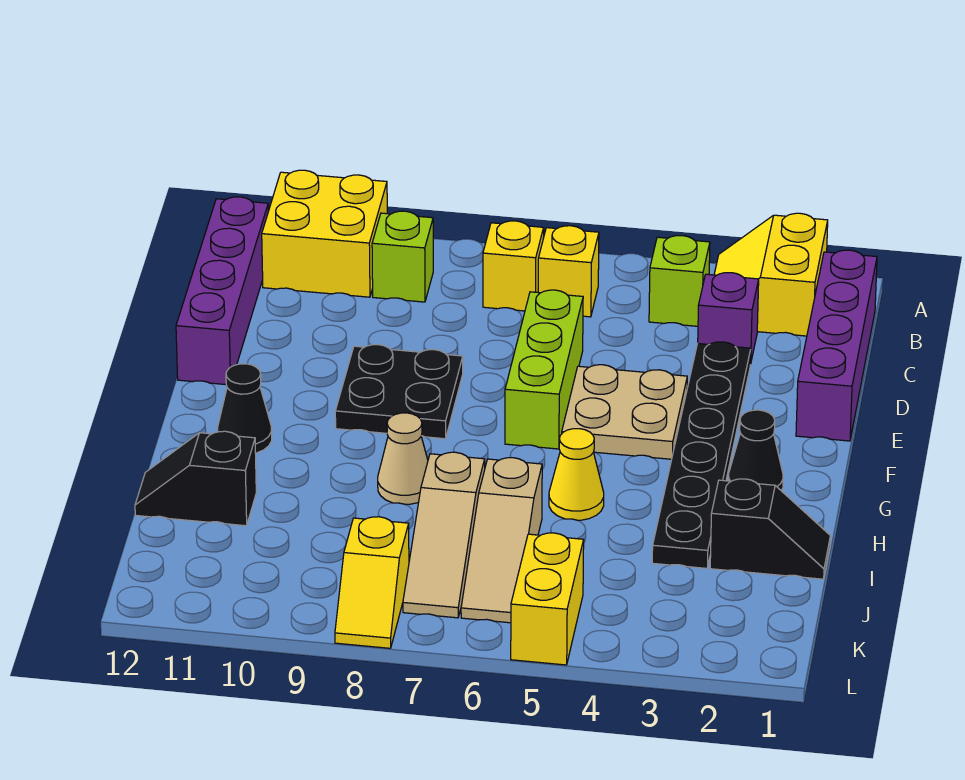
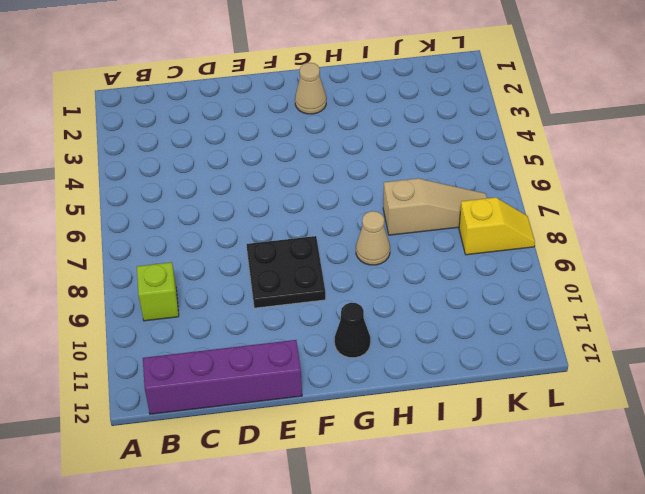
tan cone G2 level 1 -> black cone G2 level 1
none -> yellow slope A2:B3 level 1 top 2
none -> yellow brick A10:B11 level 1
none -> purple brick B1:E1 level 1

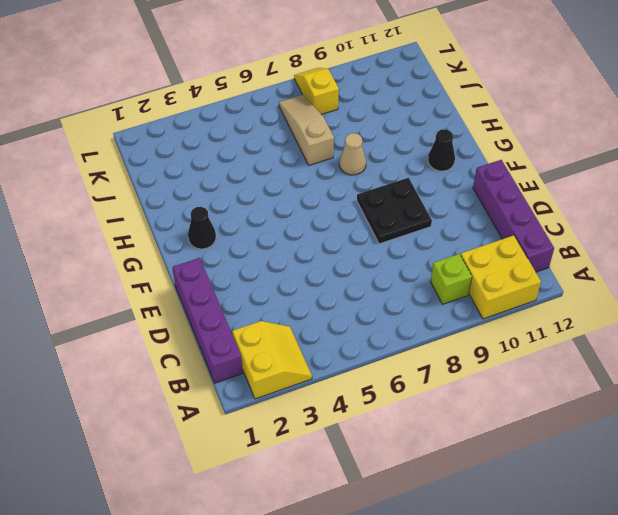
none -> lime brick B4 level 1
none -> yellow brick B6 level 1
none -> yellow brick B7 level 1

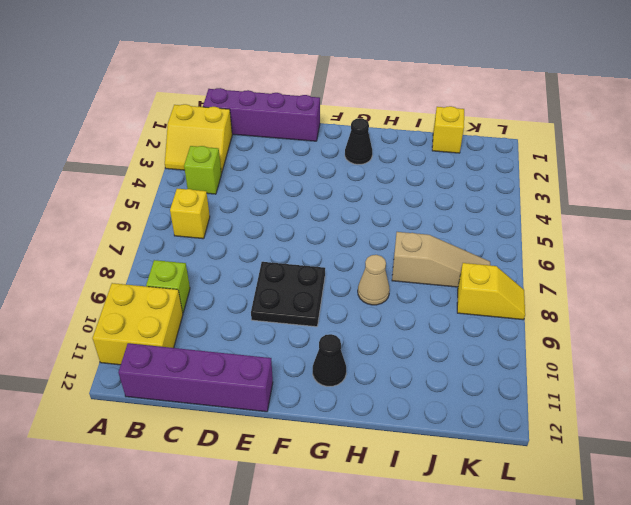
yellow brick J1 level 1 -> yellow brick B7 level 1
none -> purple brick C3 level 1
none -> black plate D3:I3 level 1
none -> lime brick D6:F6 level 1

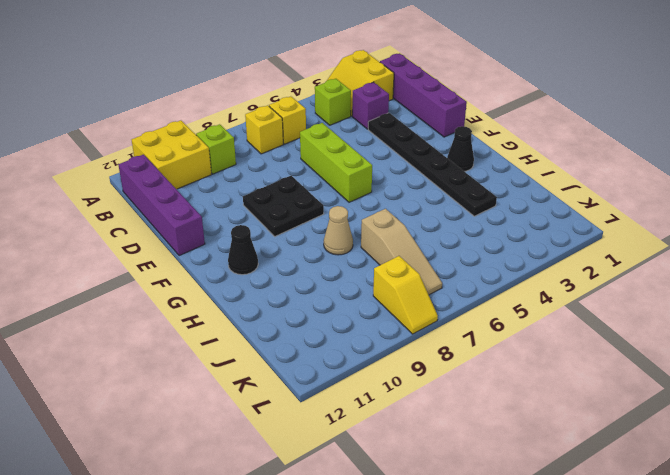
none -> tan plate E4:F5 level 1
none -> yellow cone H5 level 1
none -> black slope I1:I2 level 1 top 2

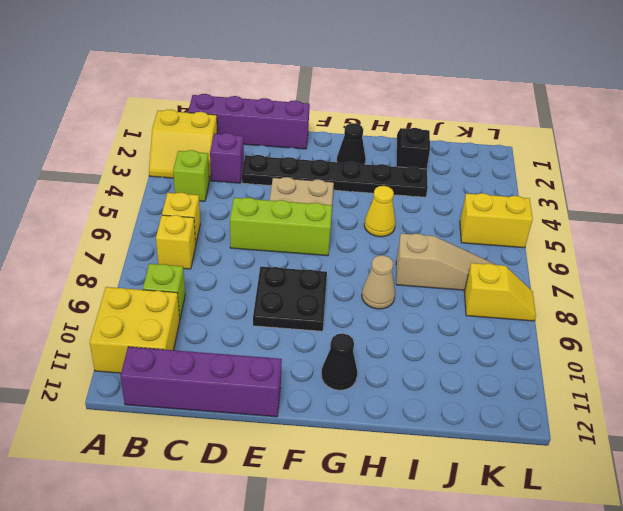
none -> tan slope I6:K6 level 1 top I
none -> black slope I11:I12 level 1 top 11

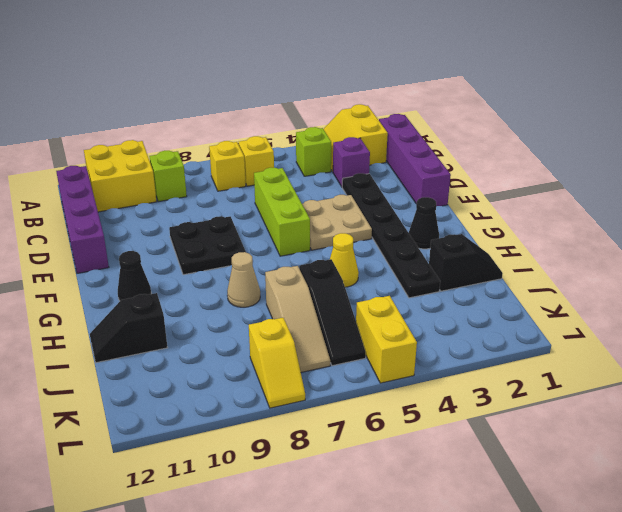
black slope I6:K6 level 1 top I -> tan slope I6:K6 level 1 top I

